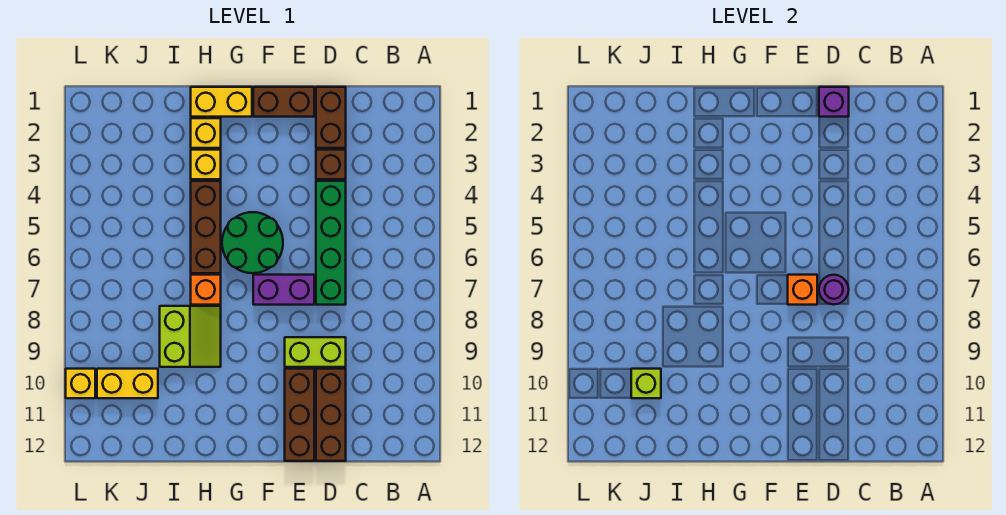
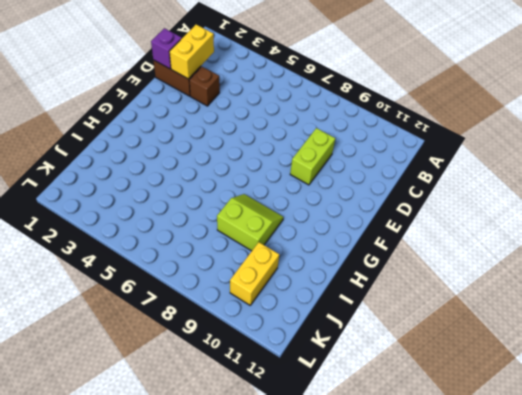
yellow brick C2:D2 level 2 -> yellow brick G1:H1 level 1
none -> green brick D4:D7 level 1
none -> brown brick D10:D12 level 1
none -> brown brick E1:F1 level 1

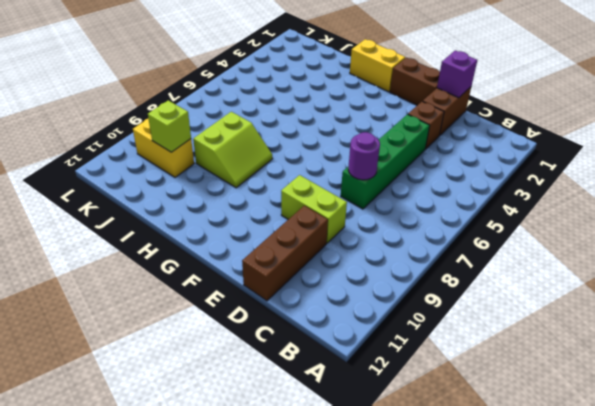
none -> purple brick E7:F7 level 1
none -> brown brick E10:E12 level 1
none -> green round brick F5:G6 level 1

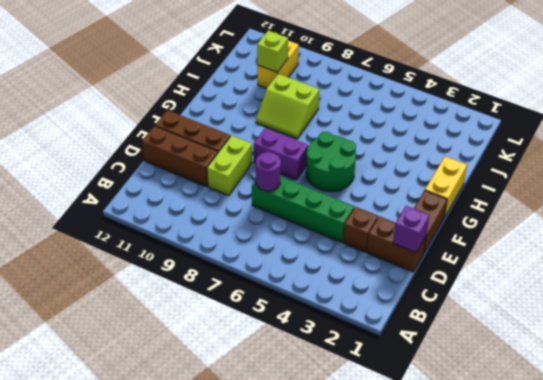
purple brick F7:F8 level 1 -> purple brick E7:F7 level 1
none -> yellow brick H2 level 1
none -> yellow brick H3 level 1
none -> brown brick H4:H6 level 1

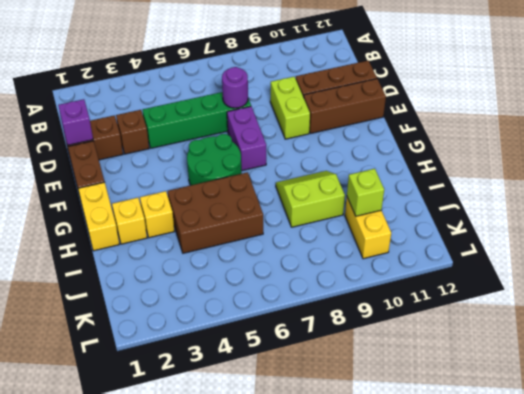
brown brick H4:I6 level 1 -> brown brick H4:H6 level 1
none -> orange brick H7 level 1
none -> yellow brick L10 level 1
none -> orange brick E7 level 2

